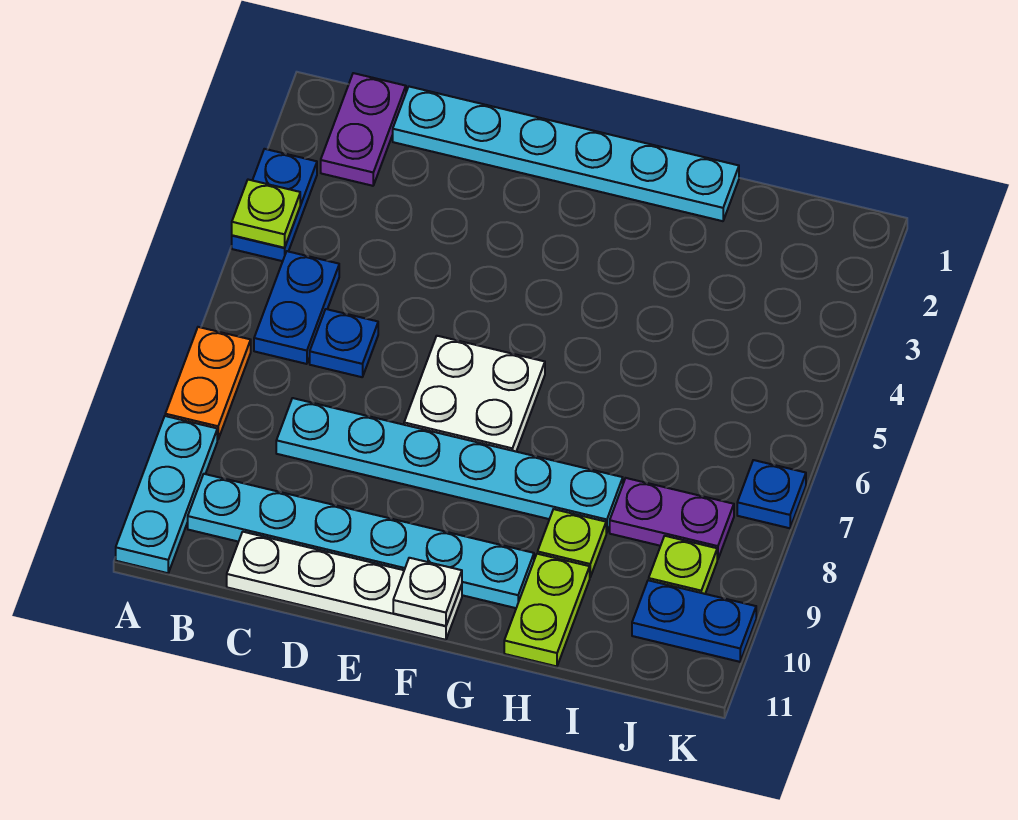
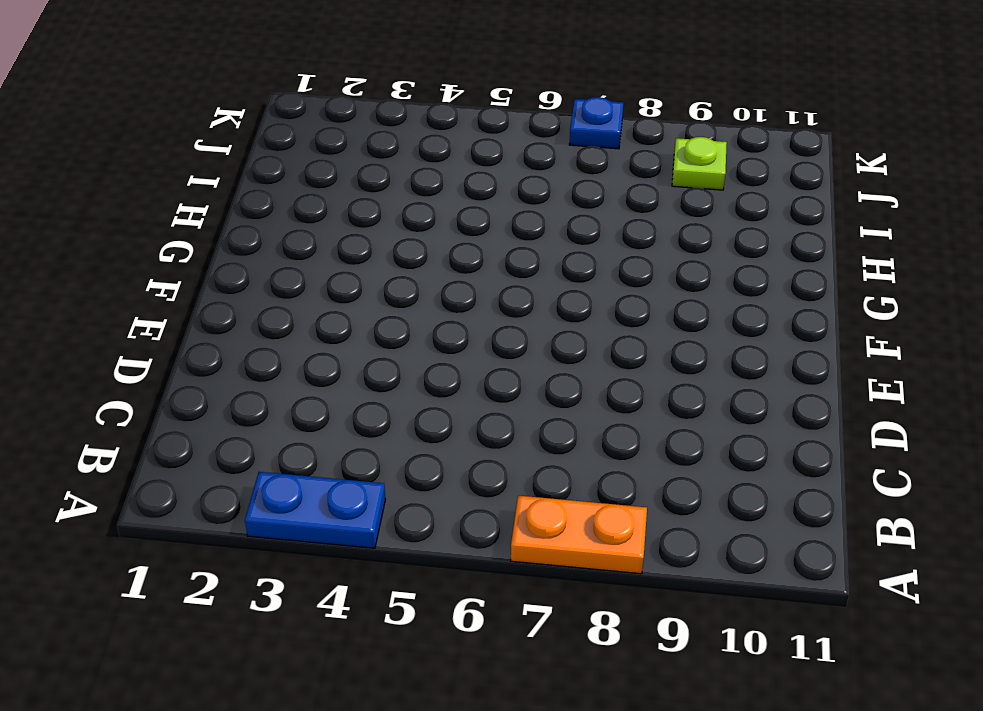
none -> cyan plate A9:A11 level 1
none -> purple plate B1:B2 level 1
none -> blue plate B5:B6 level 1

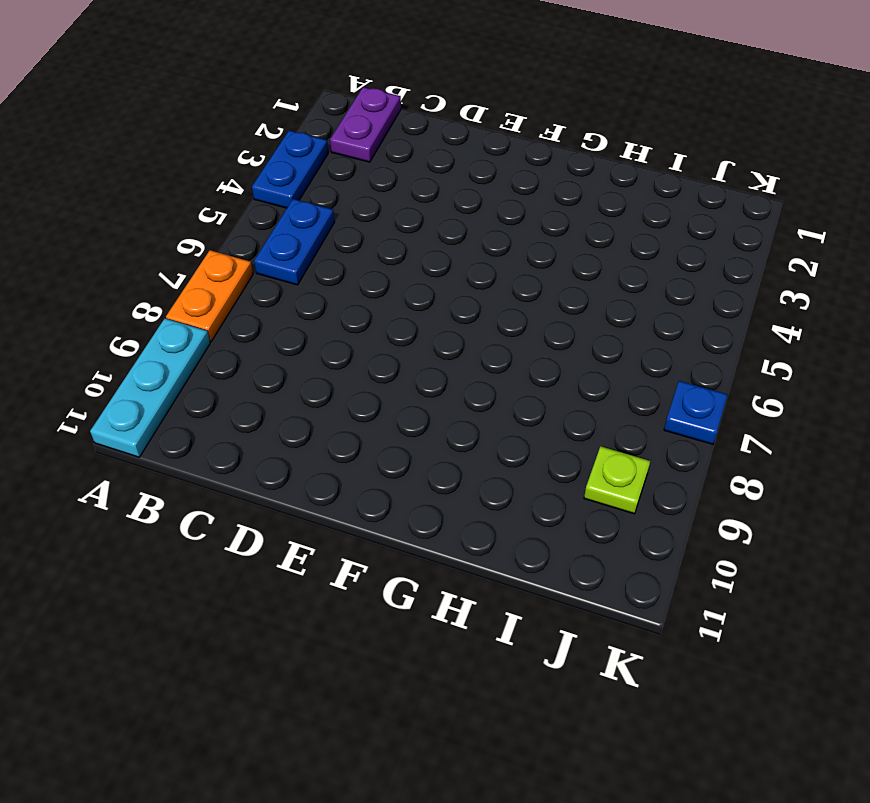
none -> cyan plate B10:G10 level 1
none -> cyan plate C1:H1 level 1
none -> blue plate C6 level 1

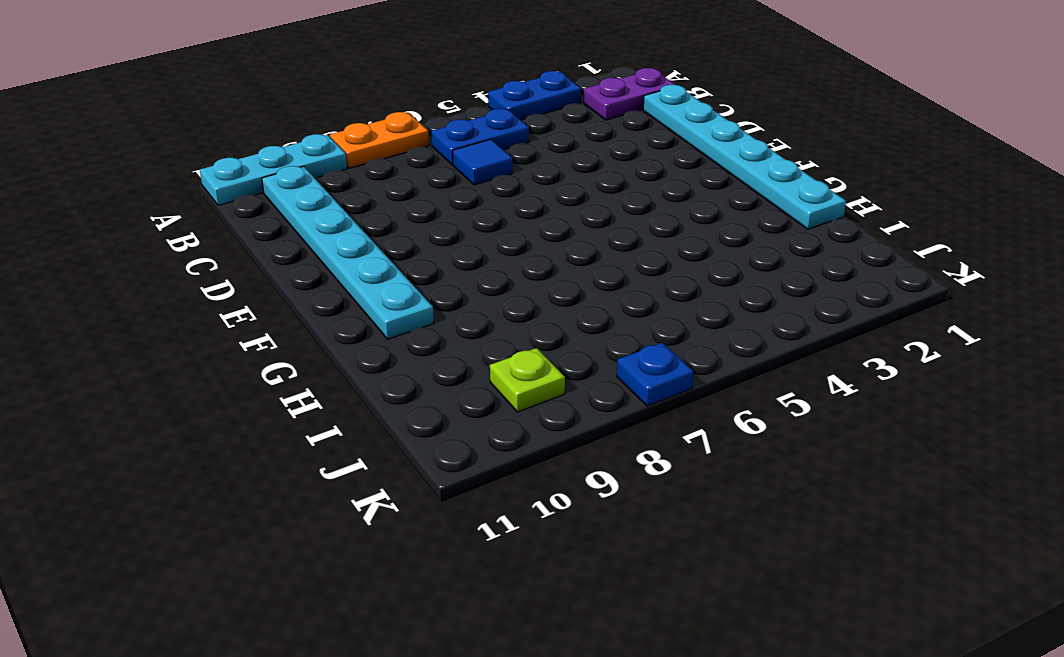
blue tile C6 level 1 -> blue plate C6 level 1
none -> cyan plate C8:H8 level 1
none -> white plate C11:F11 level 1
none -> white plate E6:F7 level 1

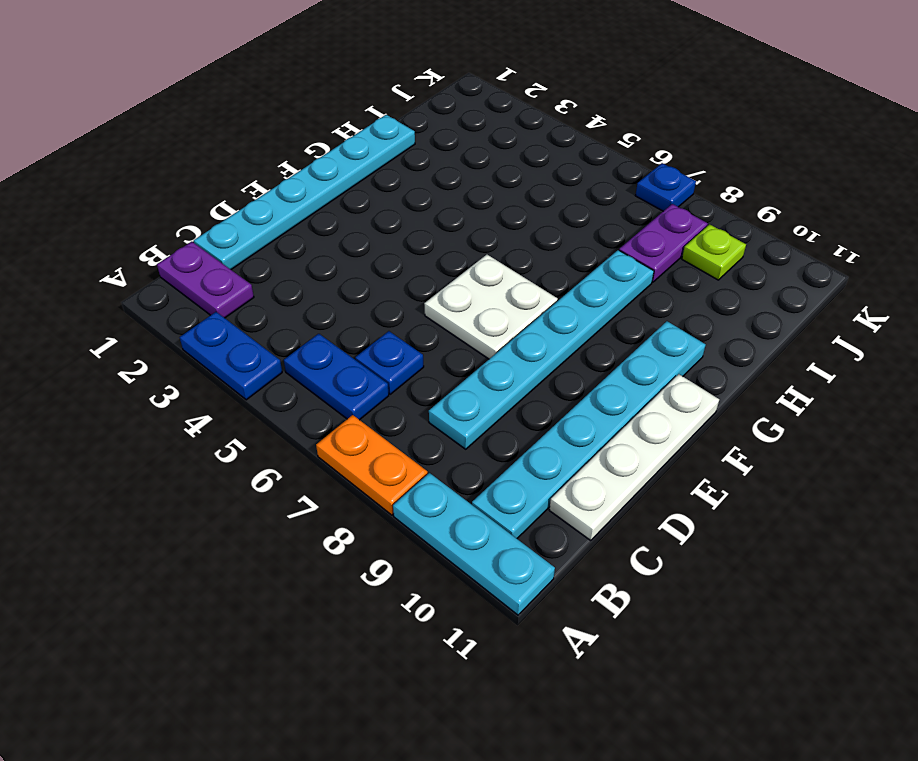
none -> lime plate H9 level 1
none -> lime plate H10:H11 level 1
none -> blue plate J10:K10 level 1

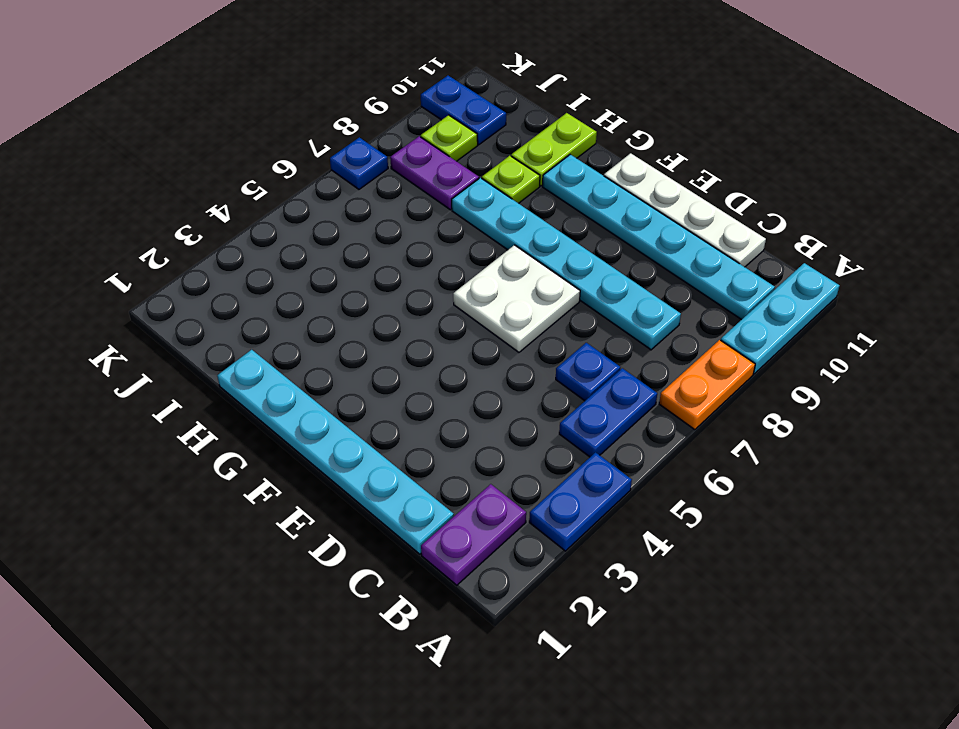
none -> lime plate A4 level 2
none -> white plate F11 level 2

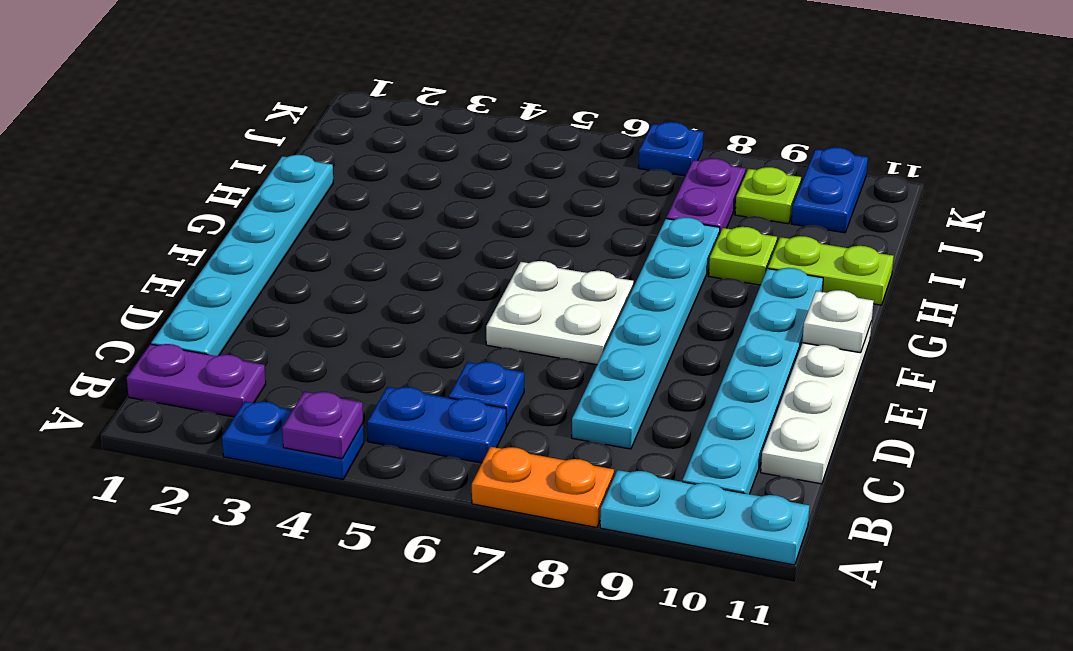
purple plate A4 level 2 -> lime plate A4 level 2

